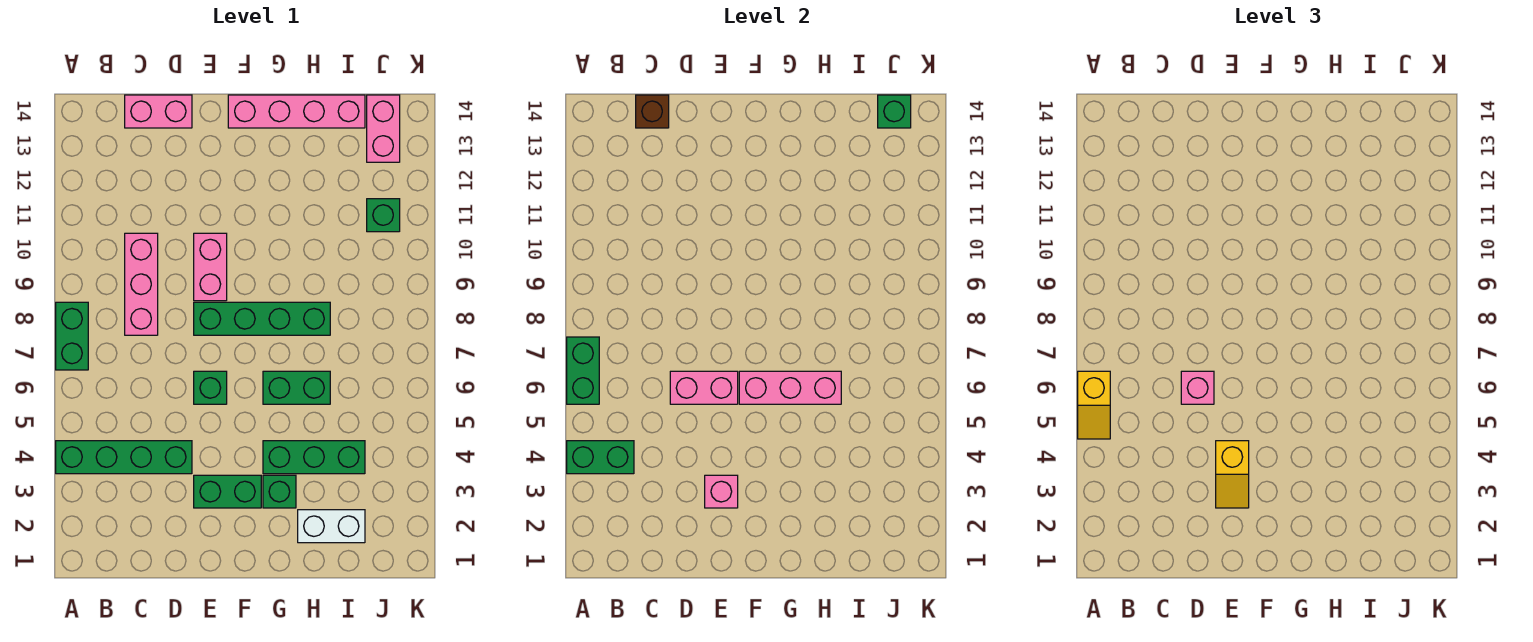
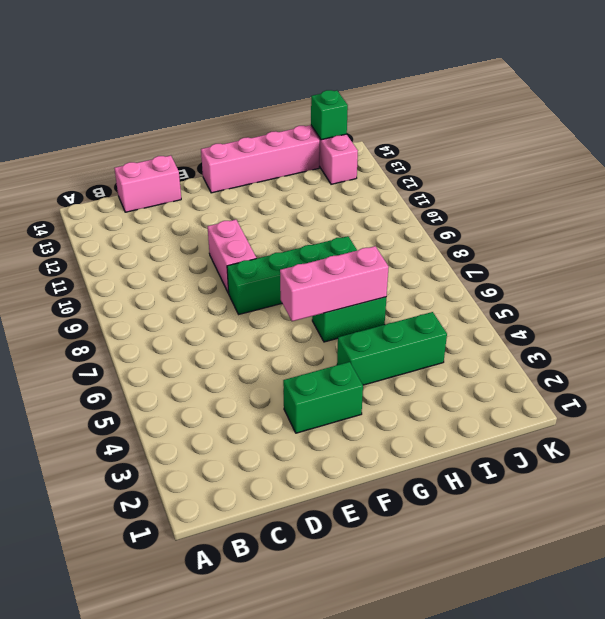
none -> green brick A4:D4 level 1
none -> green brick A7:A8 level 1
none -> pink brick C8:C10 level 1

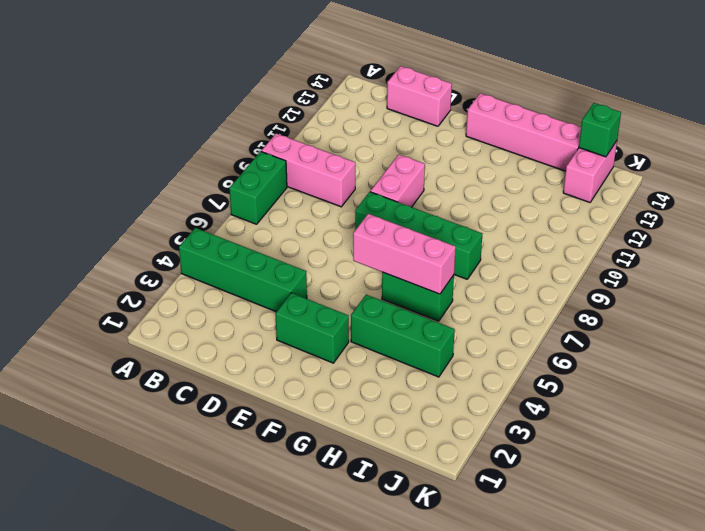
pink brick A9:C9 level 1 -> pink brick C8:C10 level 1
none -> green brick E6 level 1
none -> green brick G3 level 1
none -> white brick H2:I2 level 1

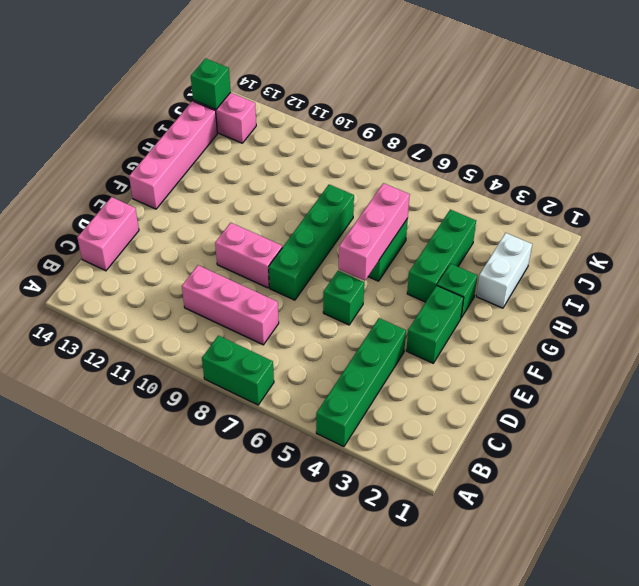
none -> green brick J11 level 1
none -> green brick A4:B4 level 2
none -> green brick A6:A7 level 2

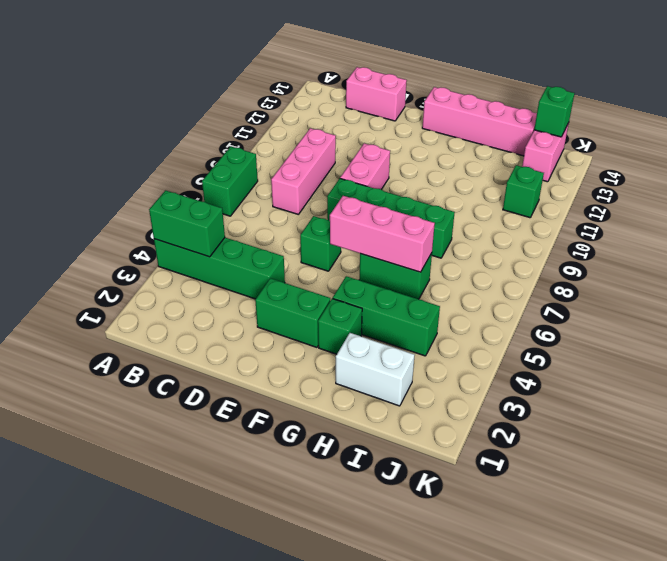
none -> green brick A6:A7 level 2
none -> brown brick C14 level 2
none -> pink brick D6:E6 level 2

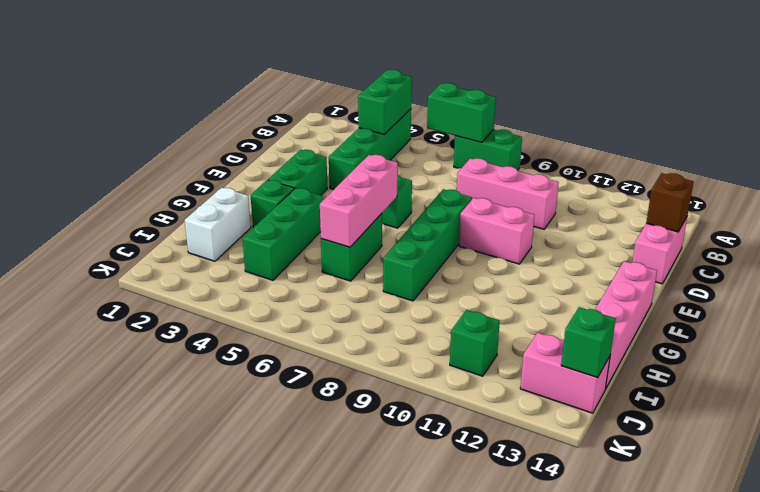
none -> pink brick D6:E6 level 2
none -> pink brick E3 level 2
none -> yellow slope A5:A6 level 3 top 6

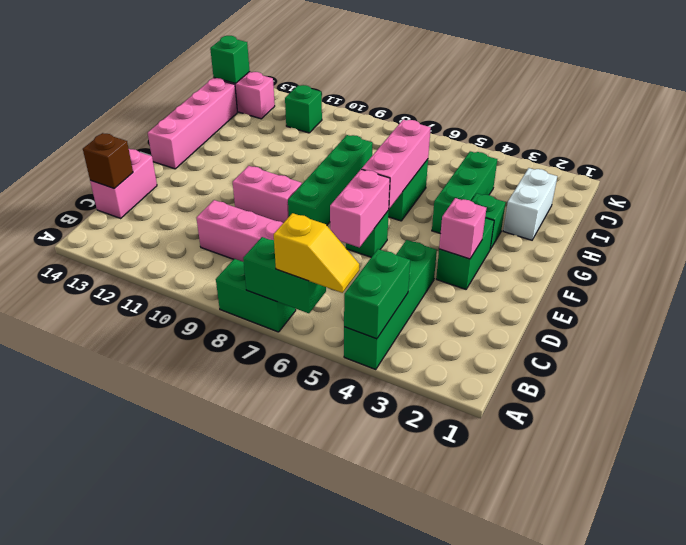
none -> pink brick D6 level 3
none -> yellow slope E3:E4 level 3 top 4

